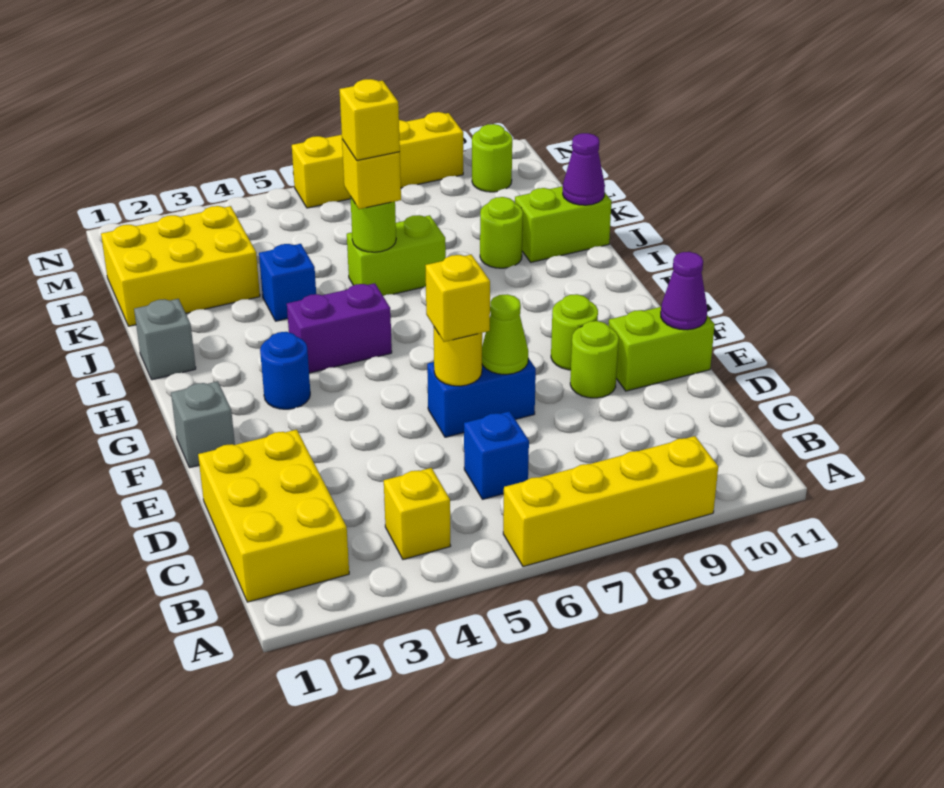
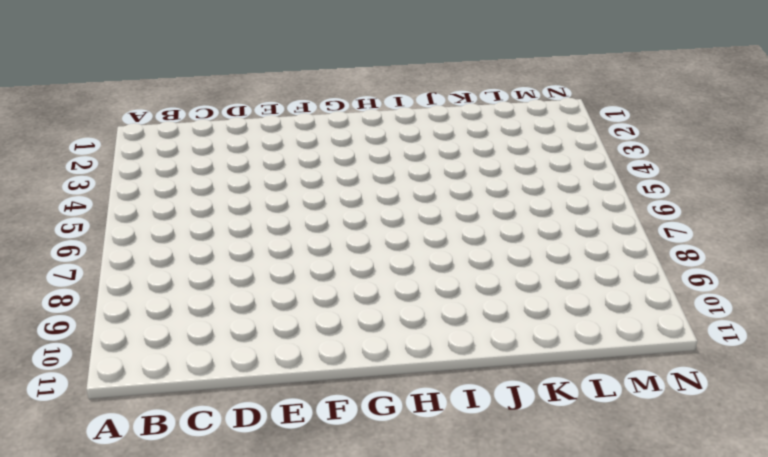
none -> yellow brick A6:A9 level 1
none -> yellow brick B1:D2 level 1
none -> yellow brick B4 level 1

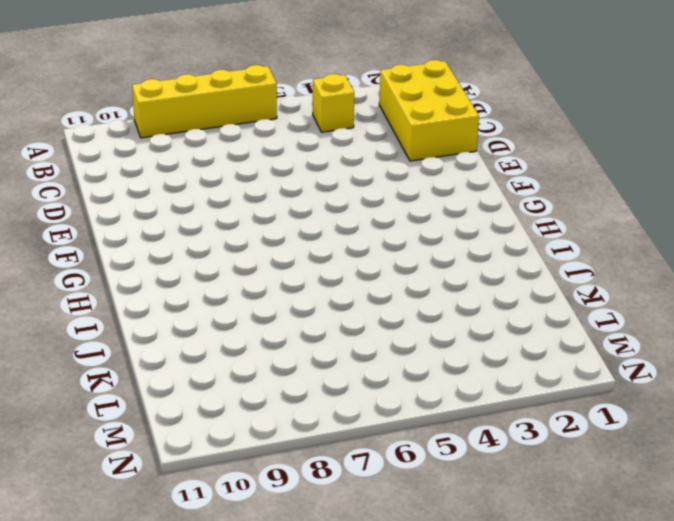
none -> blue brick C6 level 1
none -> blue brick E6:E7 level 1
none -> lime round brick E9 level 1

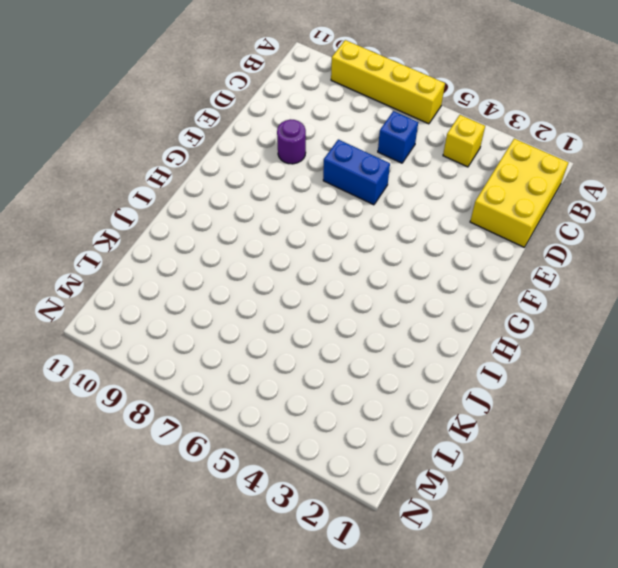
purple round brick E9 level 1 -> lime round brick E9 level 1
none -> lime brick E10:E11 level 1
none -> grey brick F1 level 1
none -> lime round brick F9 level 1

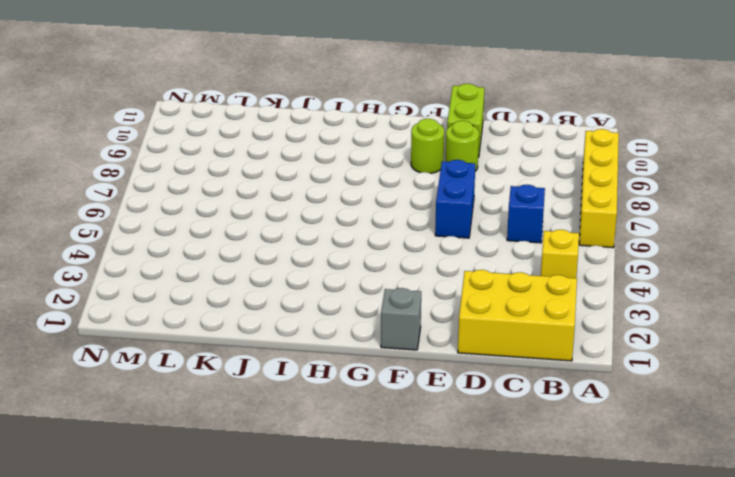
none -> blue round brick G3 level 1
none -> purple brick H4:H5 level 1
none -> grey brick I1 level 1

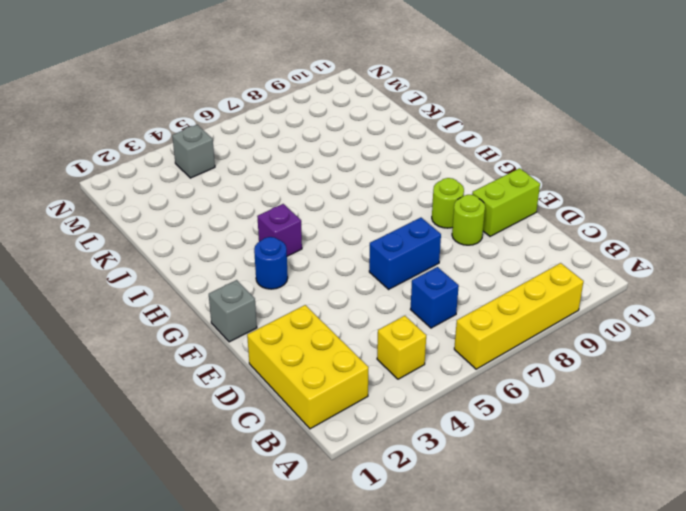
purple brick H4 level 1 -> purple brick H4:H5 level 1
grey brick M4 level 1 -> grey brick I1 level 1
none -> blue brick J4 level 1
none -> lime brick J6:J7 level 1
none -> lime round brick J9 level 1

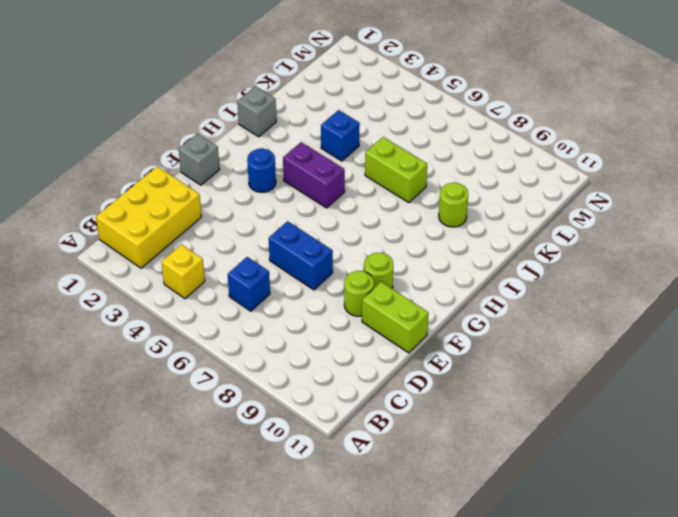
none -> yellow brick A6:A9 level 1
none -> lime brick J10:J11 level 1
none -> yellow brick K1:L3 level 1

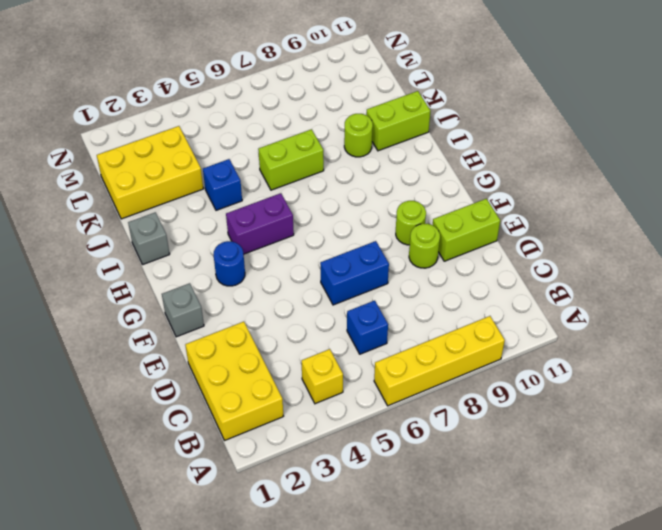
none -> lime round brick M10 level 1
none -> yellow brick N6:N9 level 1
none -> yellow round brick E6 level 2

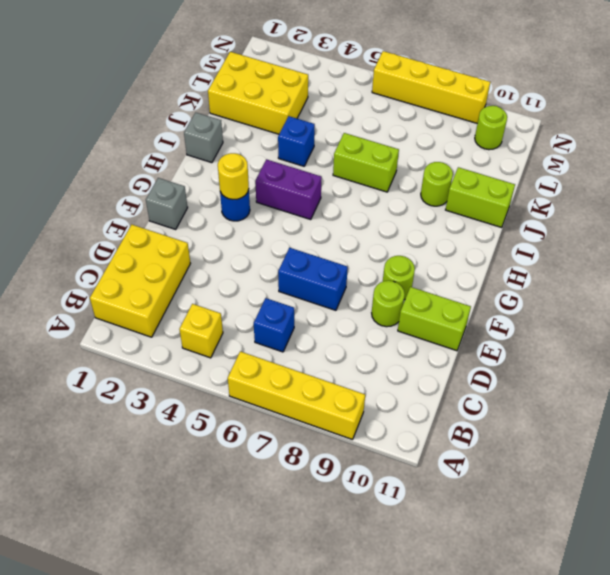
yellow round brick G3 level 2 -> yellow round brick E6 level 2
none -> lime cone E7 level 2
none -> purple cone E11 level 2
none -> lime round brick J6 level 2

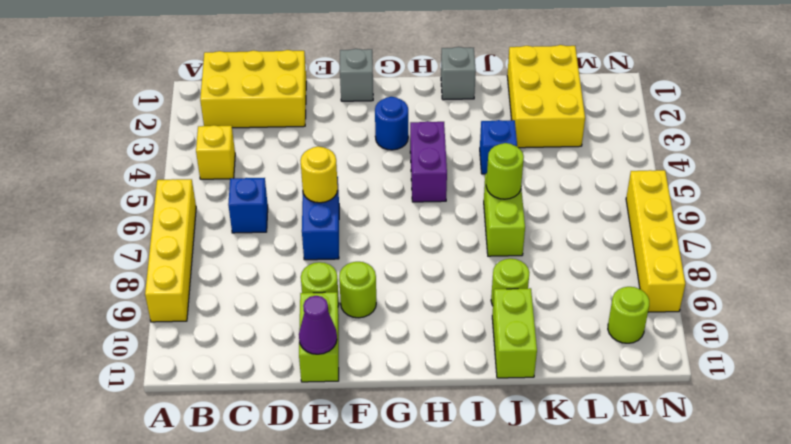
none -> lime cone E7 level 2
none -> purple cone J11 level 2
none -> yellow brick E6 level 3

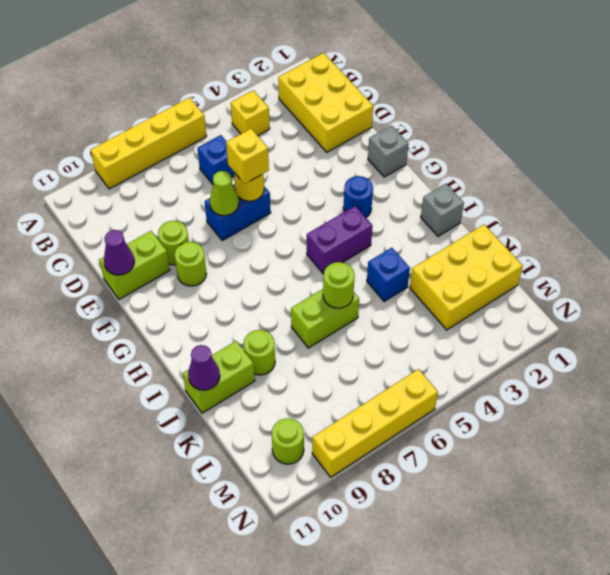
none -> yellow brick J6 level 3
none -> yellow brick J6 level 4

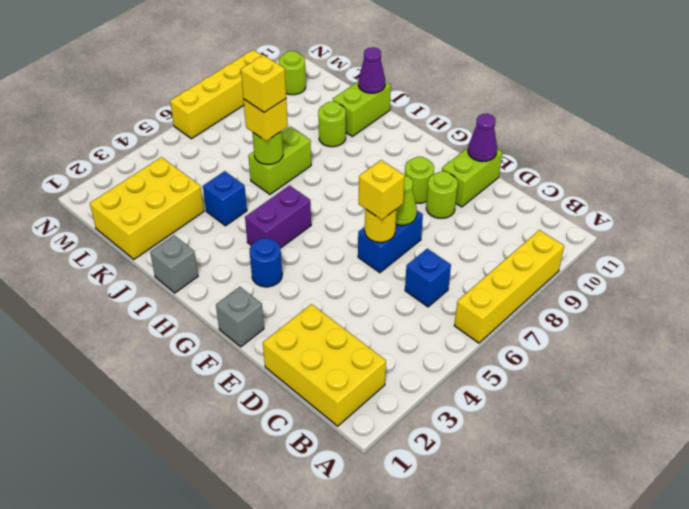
none -> yellow brick B4 level 1

